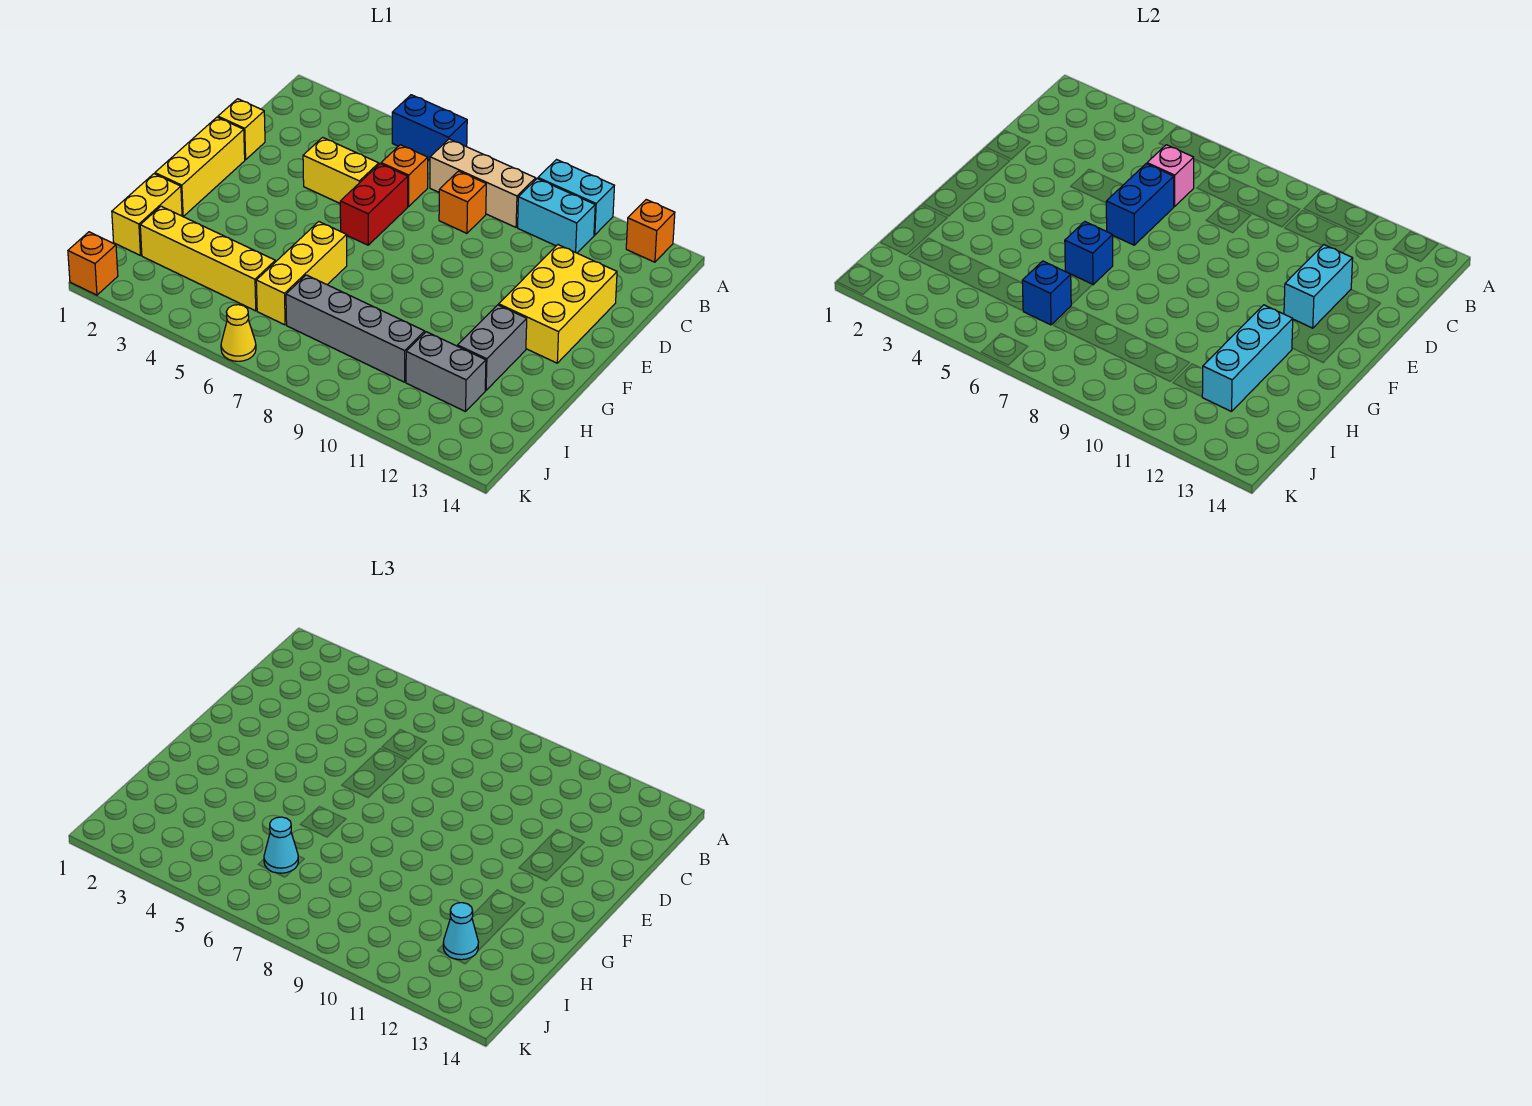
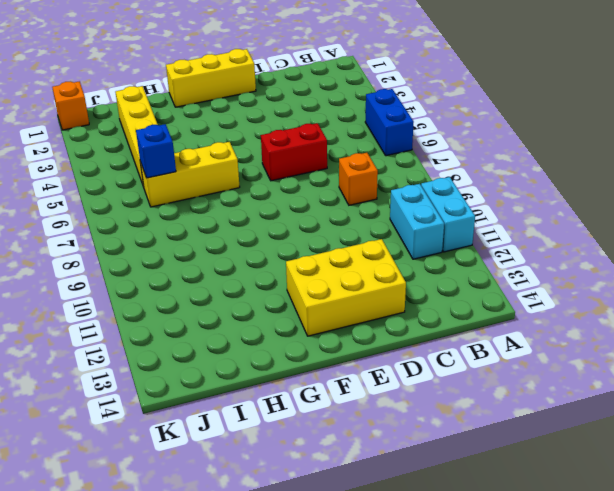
none -> orange brick A13 level 1
none -> tan brick B7:B9 level 1
none -> orange brick C6 level 1

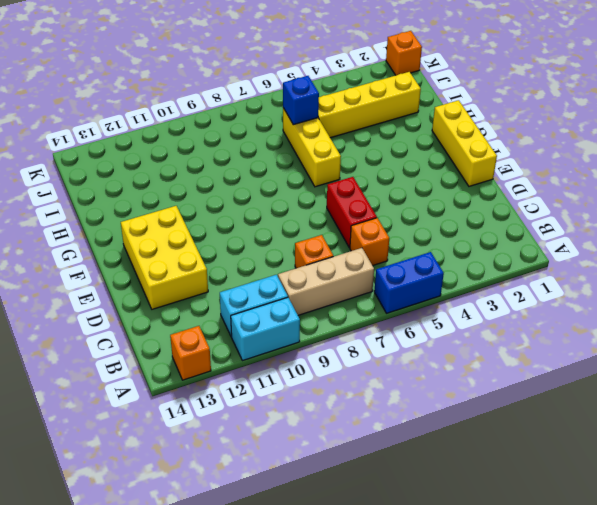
none -> yellow brick D1 level 1
none -> yellow brick D4:D5 level 1
none -> grey brick G12:H12 level 1

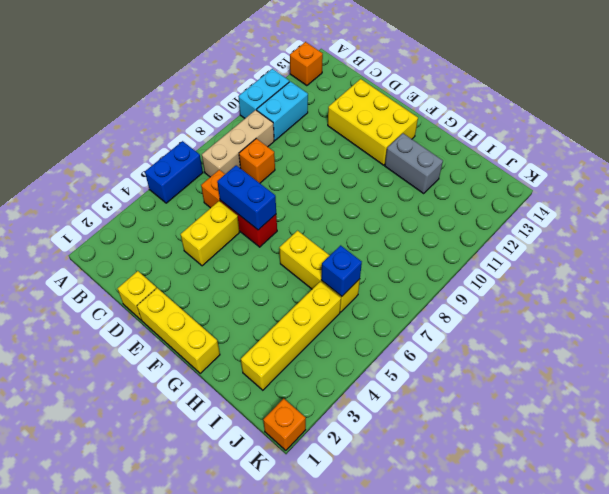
none -> yellow brick H1:I1 level 1
none -> grey brick I7:I10 level 1
none -> grey brick I11:I12 level 1

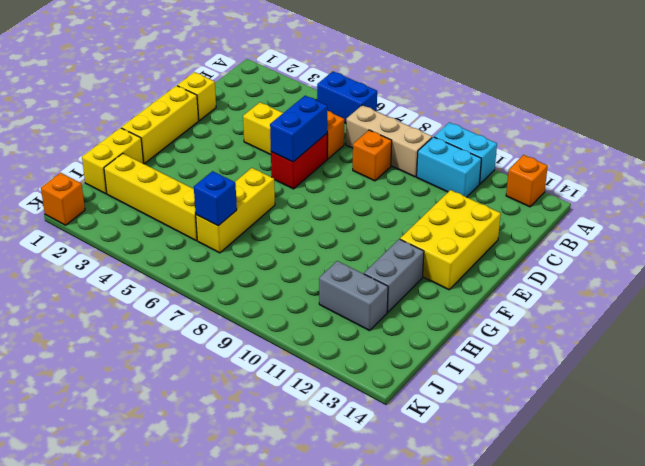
none -> grey brick I7:I10 level 1
none -> yellow cone K6 level 1
none -> pink brick C6 level 2

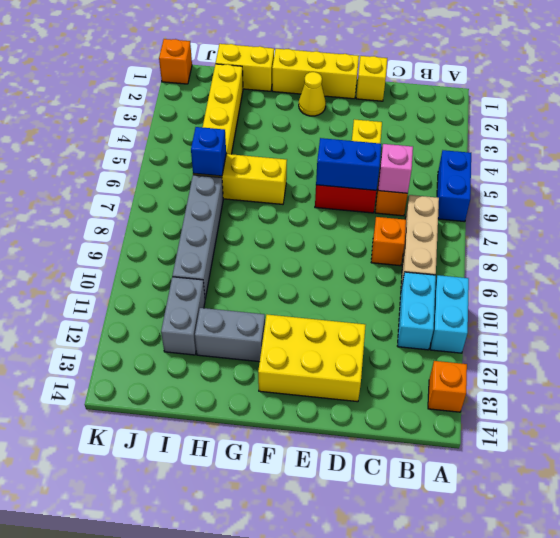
yellow cone F2 level 1 -> yellow cone K6 level 1
none -> cyan brick D12:E12 level 2
none -> blue brick G6 level 2
none -> cyan brick G12:I12 level 2

